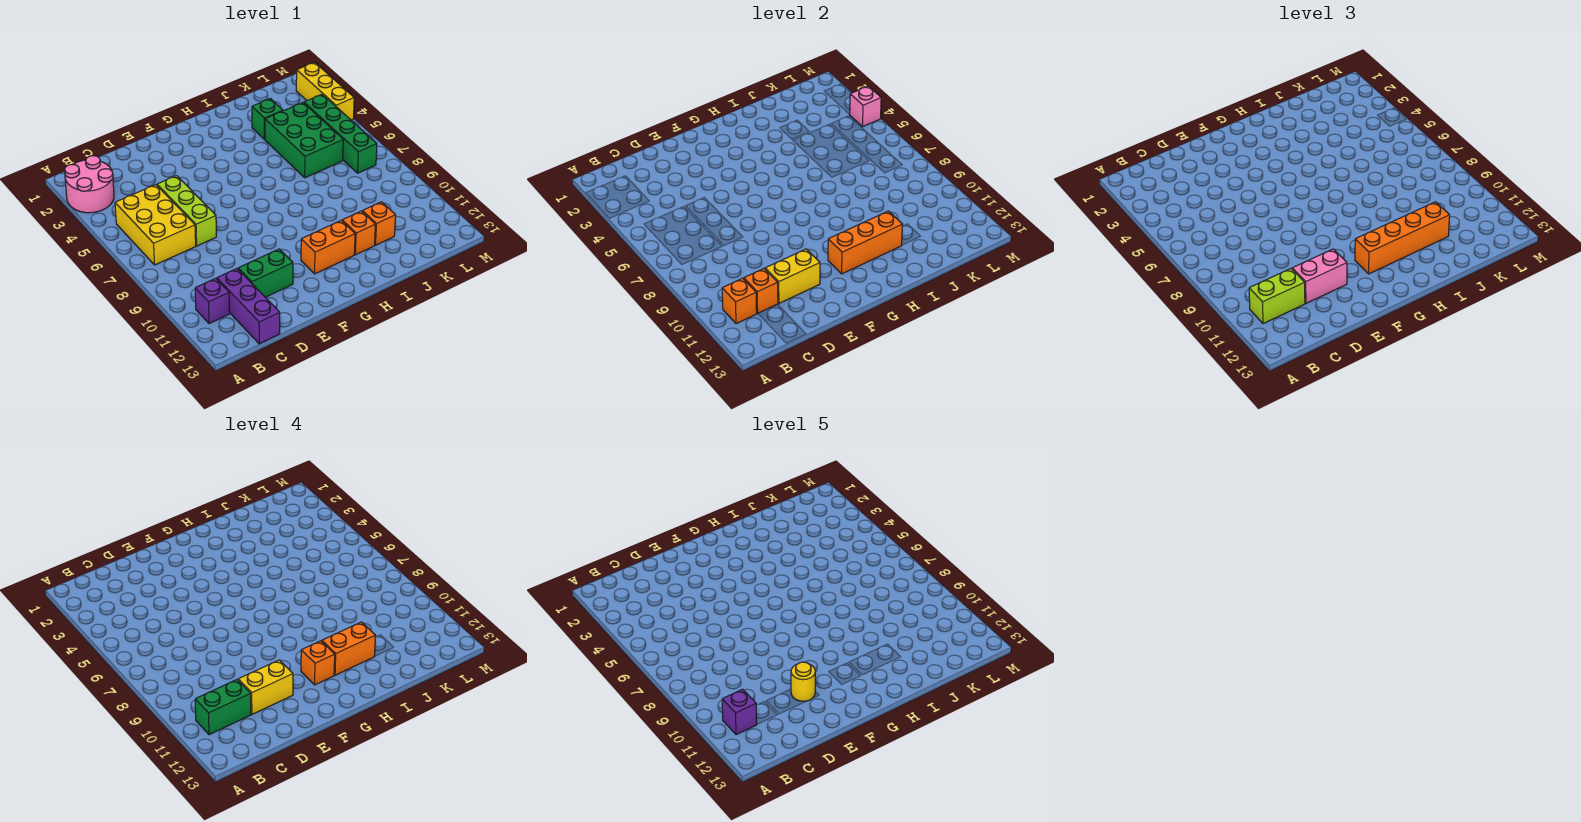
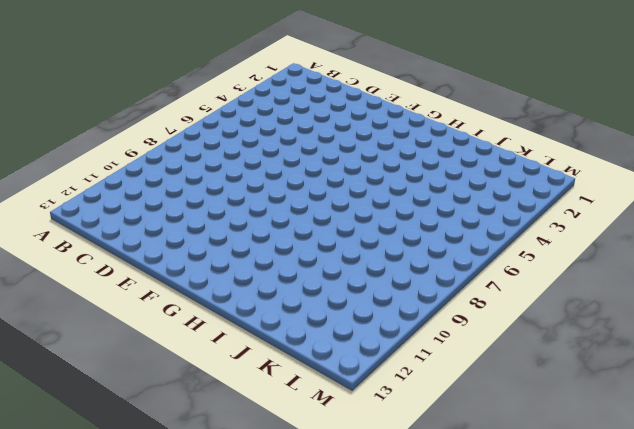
none -> pink round brick A2:B3 level 1
none -> yellow brick B5:C7 level 1
none -> purple brick B11 level 1

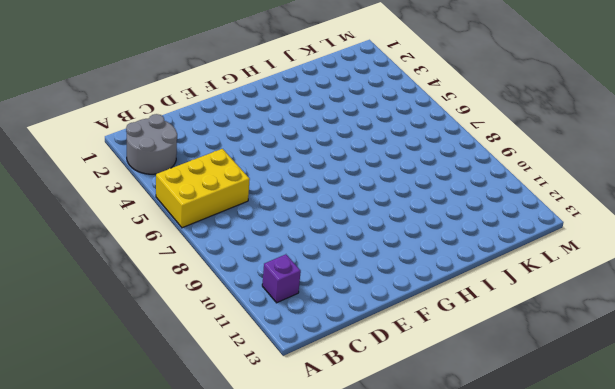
grey round brick A2:B3 level 1 -> pink round brick A2:B3 level 1
yellow brick A5:C6 level 1 -> yellow brick B5:C7 level 1
none -> purple brick C11:C13 level 1
none -> lime brick D5:D7 level 1
none -> green brick D11:E11 level 1

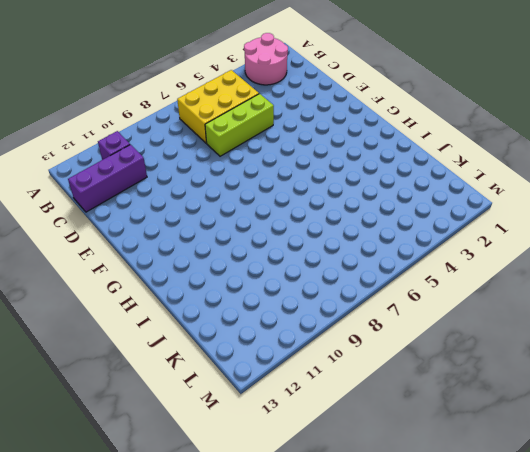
none -> green brick D11:E11 level 1
none -> orange brick G11:H11 level 1
none -> orange brick I11 level 1

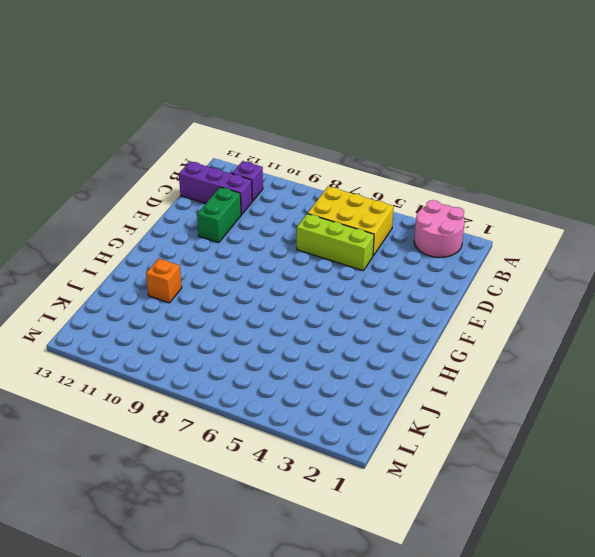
none -> orange brick G11:H11 level 1
none -> green brick J3 level 1
none -> green brick J4:K6 level 1

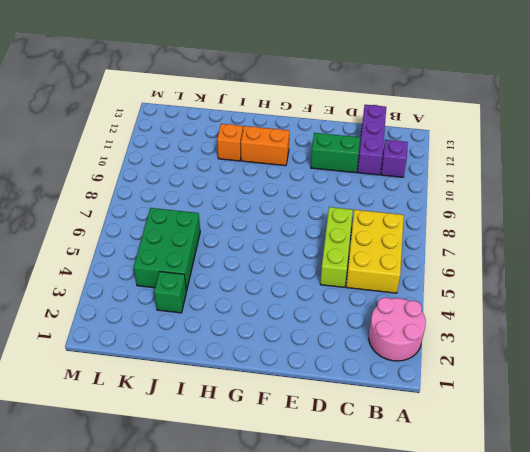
none -> orange brick J11 level 1
none -> green brick L4:L7 level 1
none -> yellow brick M2:M4 level 1

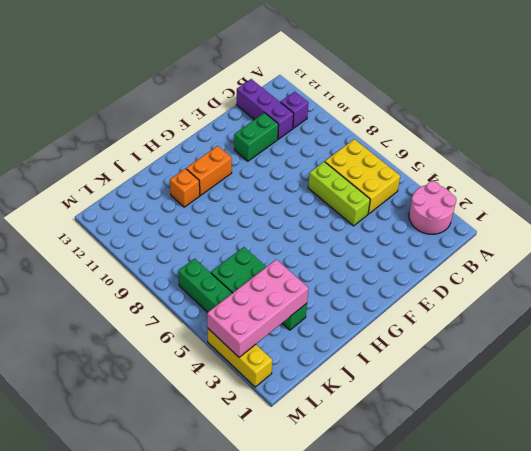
pink brick J3:M4 level 2 -> pink brick M4 level 2
none -> orange brick J11 level 1
none -> orange brick B11 level 2
none -> orange brick C11 level 2

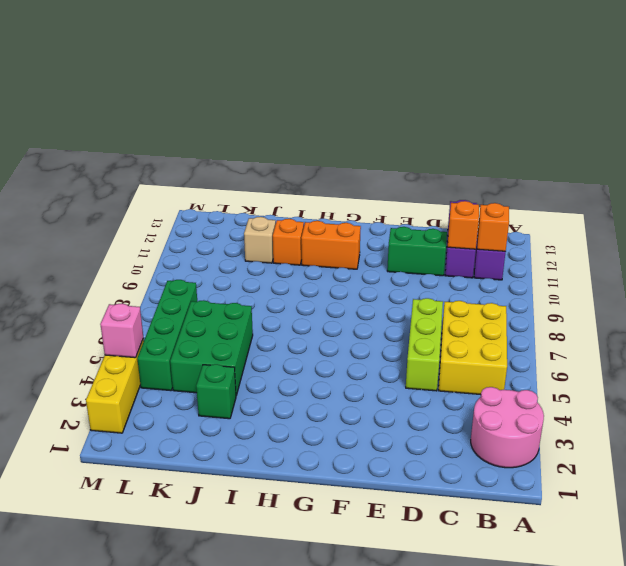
tan brick J11 level 1 -> orange brick J11 level 1
none -> yellow brick D11:E11 level 2
none -> orange brick G11:I11 level 2
none -> lime brick B11:C11 level 3

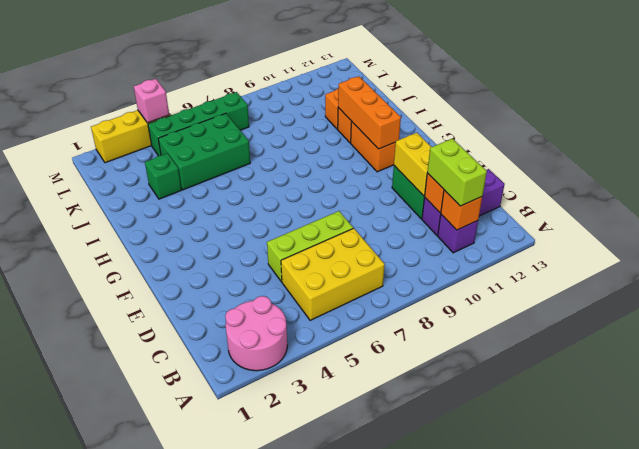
none -> pink brick D11:E11 level 3
none -> orange brick G11:J11 level 3
none -> green brick B11:C11 level 4

